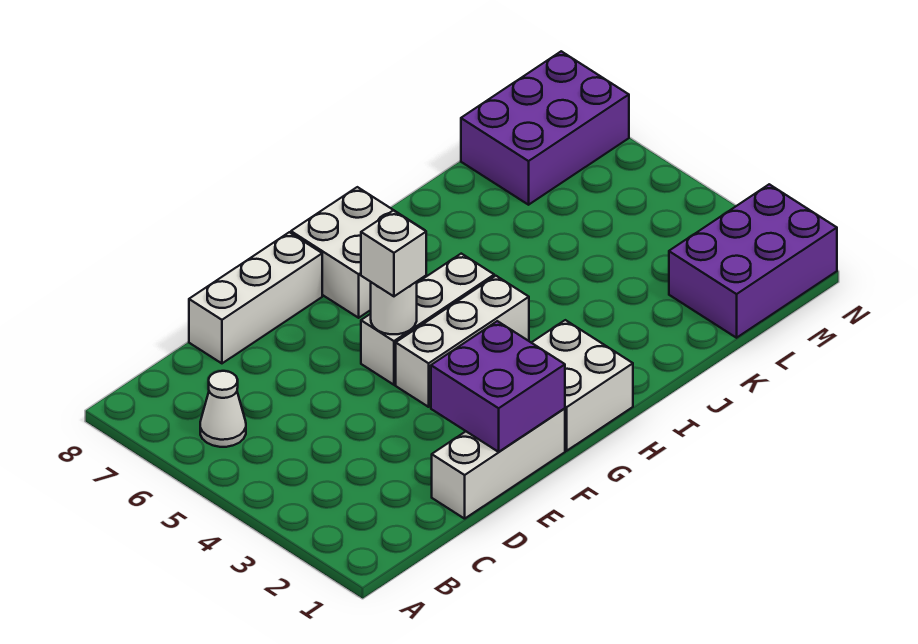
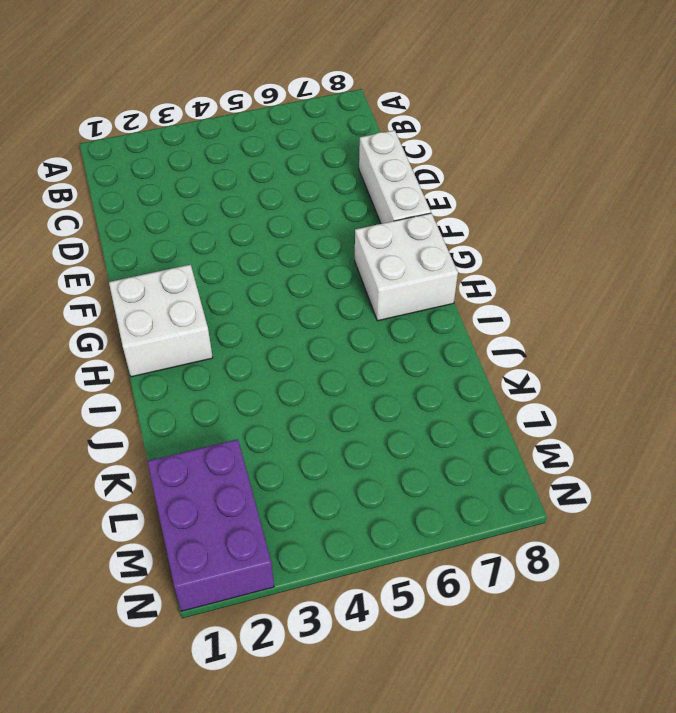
none -> white cone B6 level 1
none -> white brick D1:F1 level 1
none -> white brick F4:H4 level 1

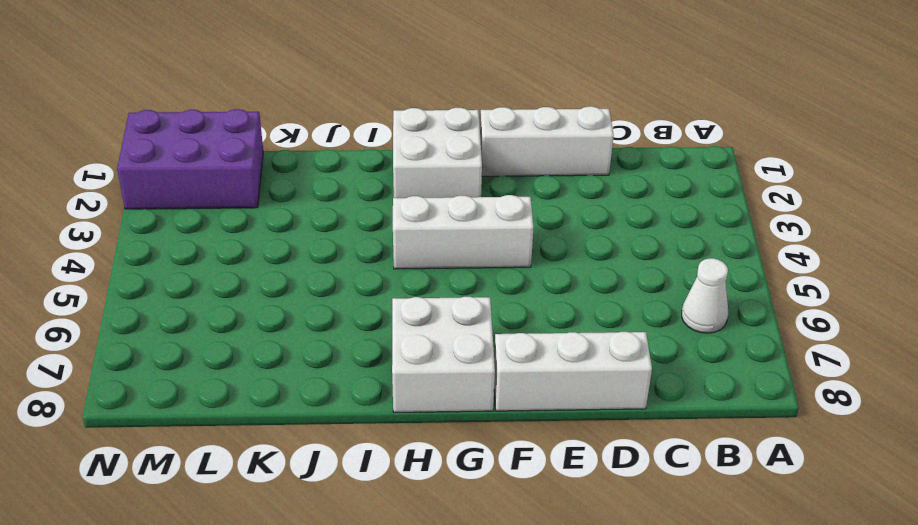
none -> white brick F5:H5 level 1
none -> purple brick L7:N8 level 1
none -> purple brick E1:F2 level 2

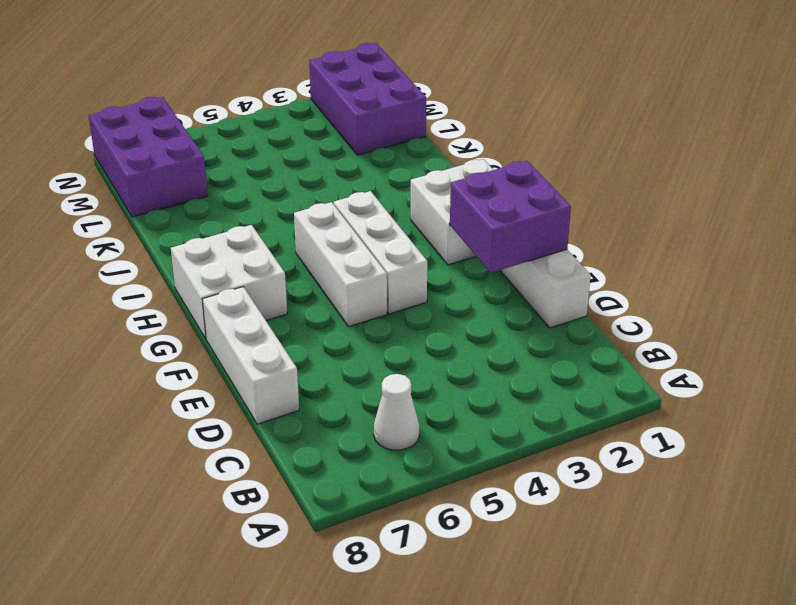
none -> white round brick F5 level 2
none -> white brick F5 level 3

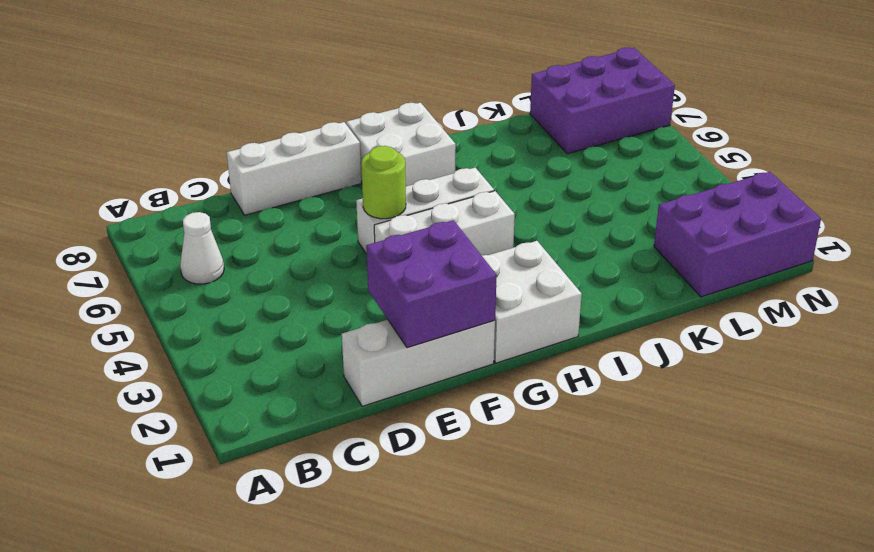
lime round brick F5 level 2 -> white round brick F5 level 2
none -> white brick F5 level 3

